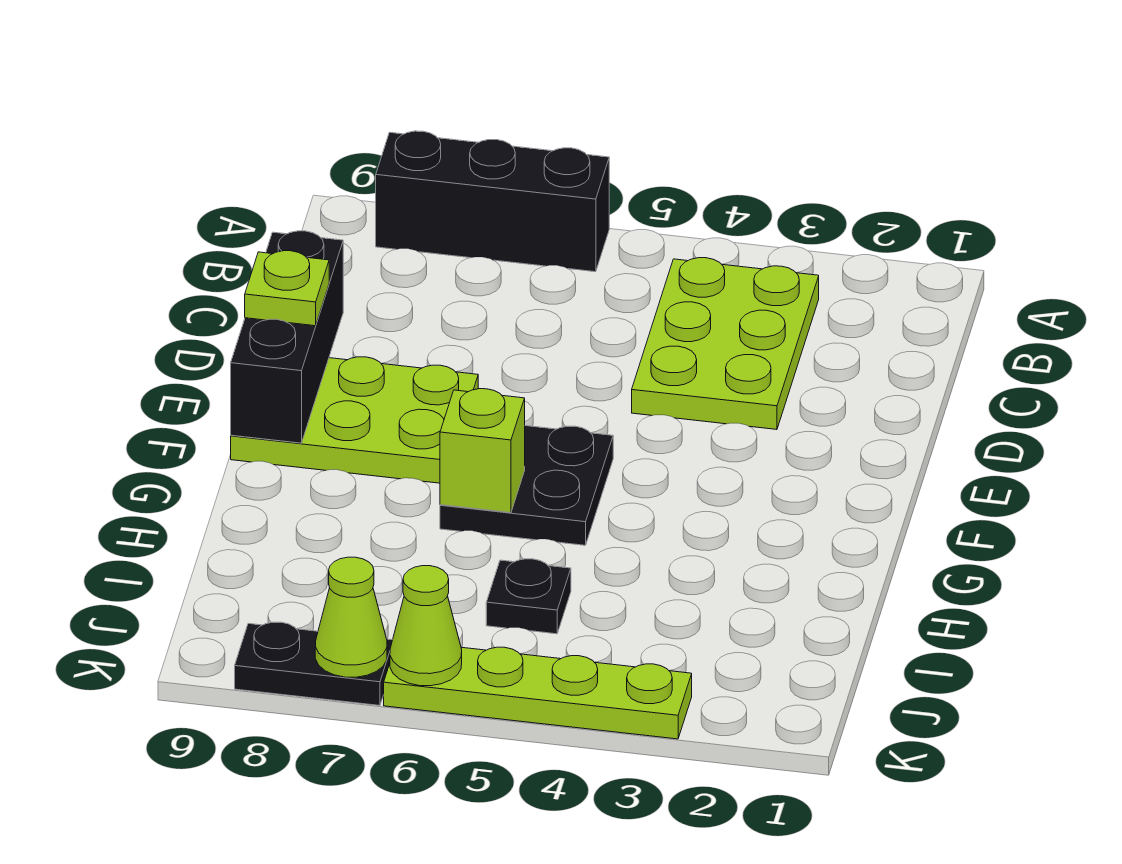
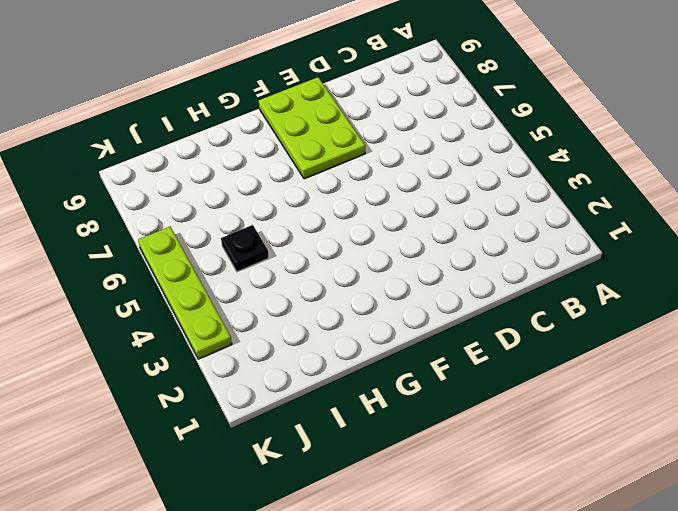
none -> black brick A6:A8 level 1
none -> lime plate B3:D4 level 1
none -> black plate F5:G6 level 1

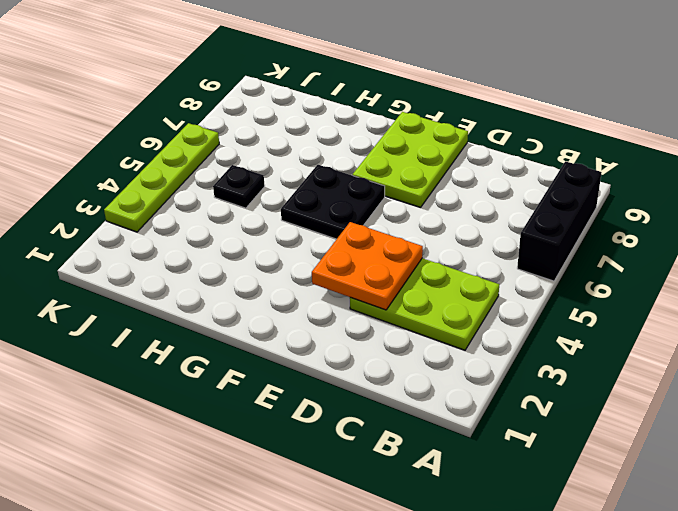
orange plate D3:E4 level 2 -> none
none -> black plate K7:K8 level 1
none -> black brick D9:F9 level 2
none -> lime brick G6 level 2

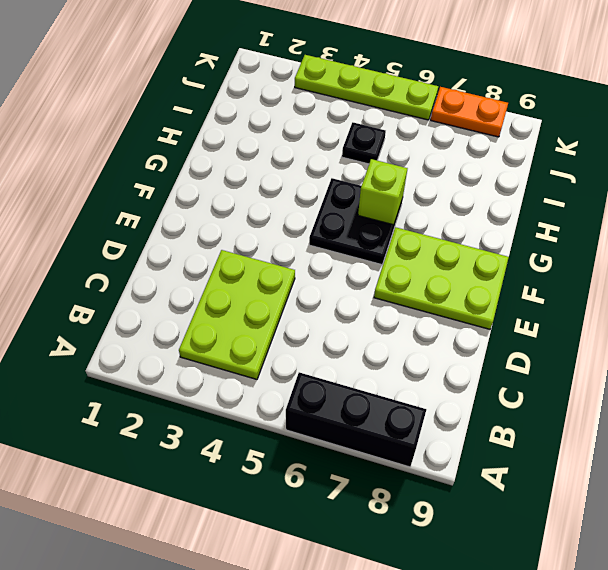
orange plate K7:K8 level 1 -> black plate K7:K8 level 1
none -> black brick D9:F9 level 2
none -> lime cone K6 level 2
none -> lime cone K7 level 2

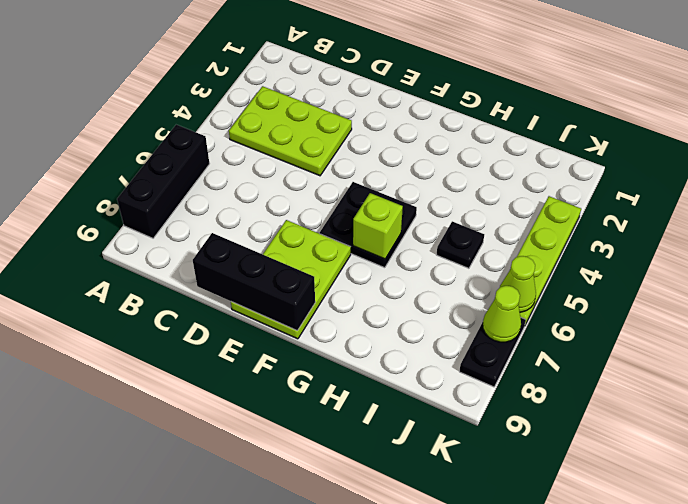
none -> lime plate E9 level 3

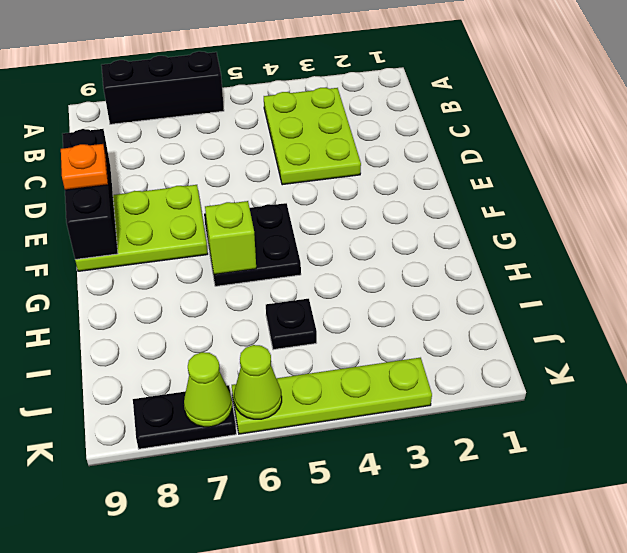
orange plate E9 level 3 -> lime plate E9 level 3

